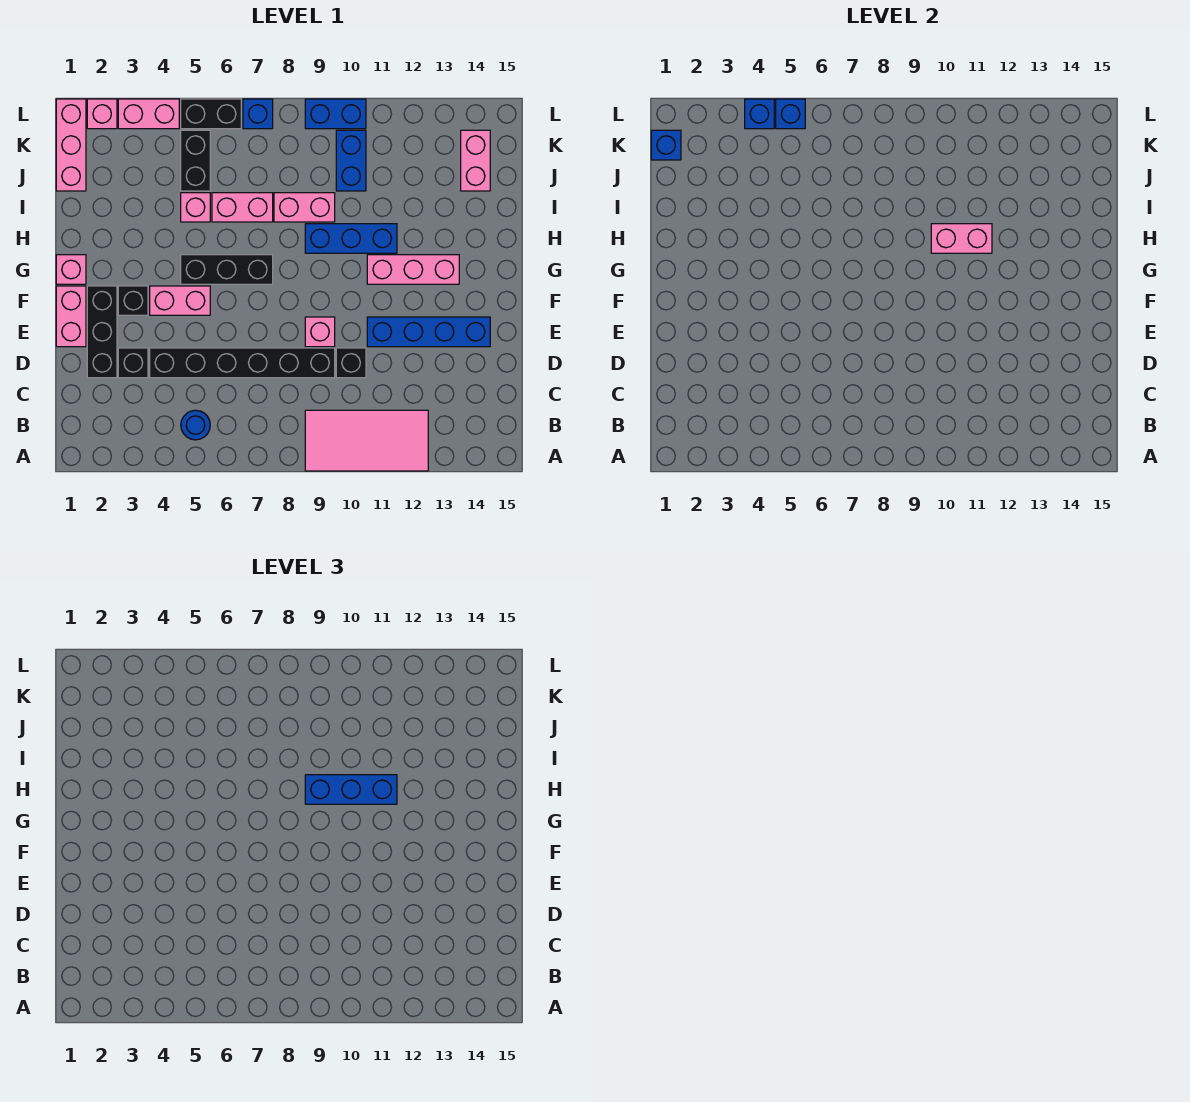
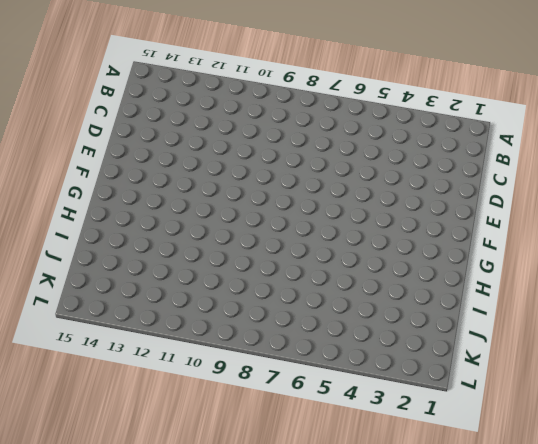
none -> pink tile A9:B12 level 1
none -> blue round brick B5 level 1
none -> black brick D2:F2 level 1
none -> black brick D3 level 1

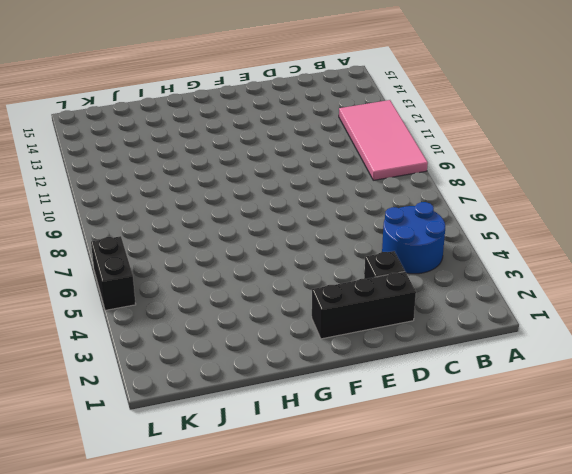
blue round brick B4:C5 level 1 -> blue round brick B5 level 1
none -> black brick D4:D9 level 1
none -> black brick D10 level 1
none -> pink brick E1:F1 level 1
none -> pink brick E9 level 1

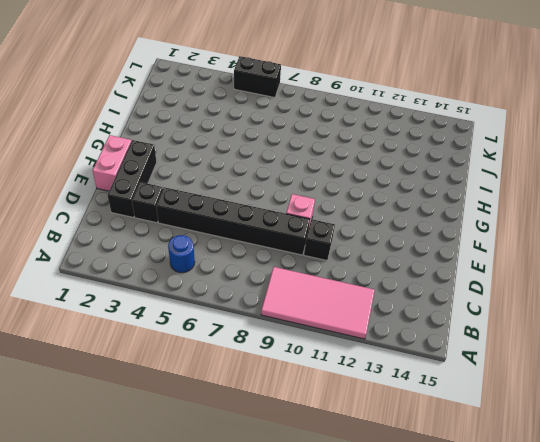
none -> blue brick E11:E14 level 1
none -> black brick F3 level 1
none -> pink brick F4:F5 level 1
none -> pink brick G1 level 1

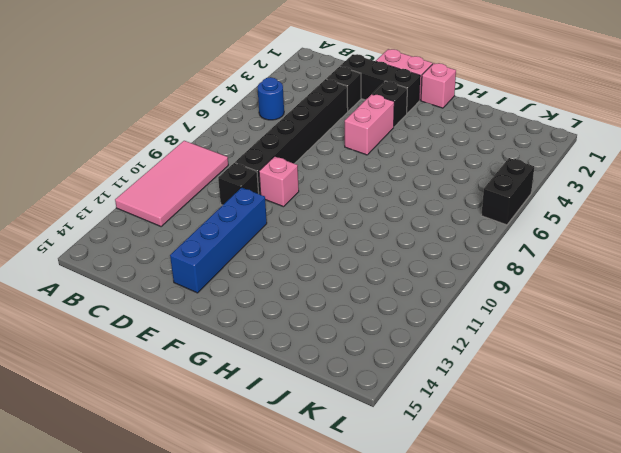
none -> black brick G5:G7 level 1
none -> pink brick G11:G13 level 1
none -> blue brick H9:H11 level 1
none -> pink brick I5 level 1

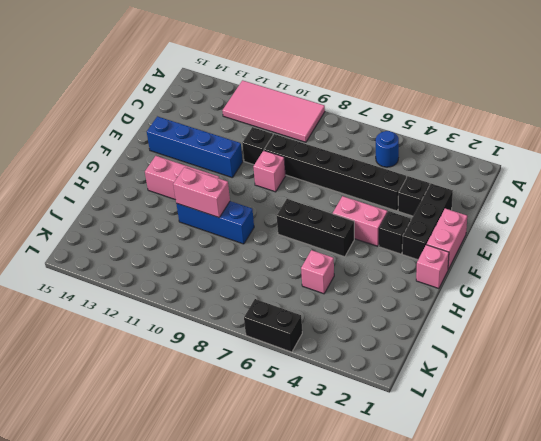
none -> pink brick I6:I7 level 1
none -> pink brick I8:I9 level 1
none -> pink brick J1:L1 level 1
none -> black brick J5:K5 level 1

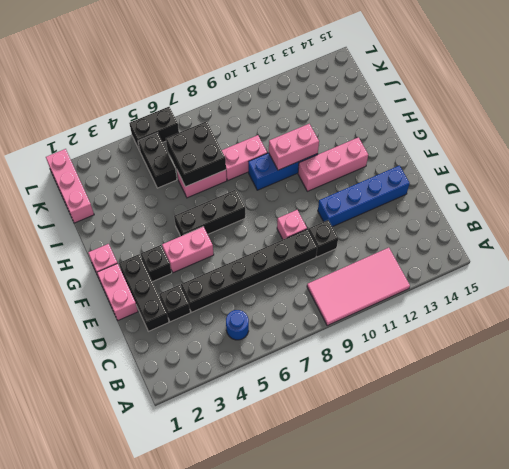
black brick I6:J7 level 2 -> none
none -> pink brick I5 level 1
none -> blue brick J10:K10 level 1
none -> pink brick J14:K14 level 1
none -> pink brick L2 level 1

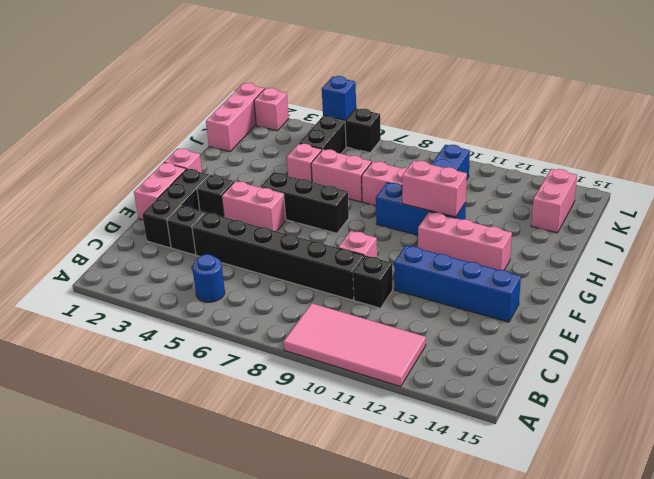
none -> pink brick L3:L4 level 1
none -> blue brick L7 level 1
none -> blue brick L9:L10 level 1
none -> blue brick K1 level 2

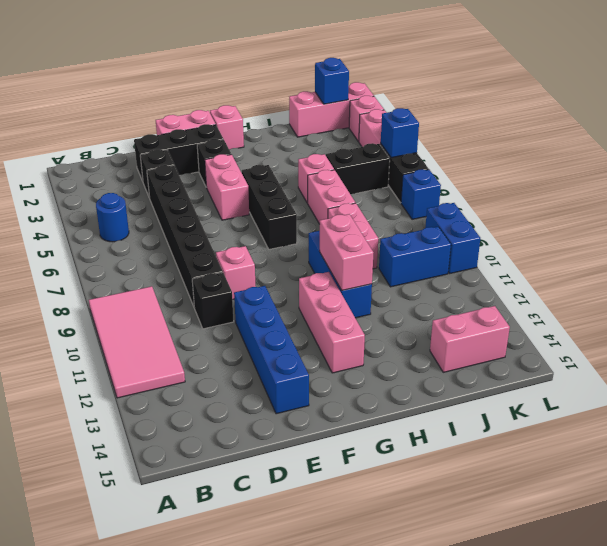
none -> blue brick L4 level 2
none -> blue brick H9:H11 level 3

